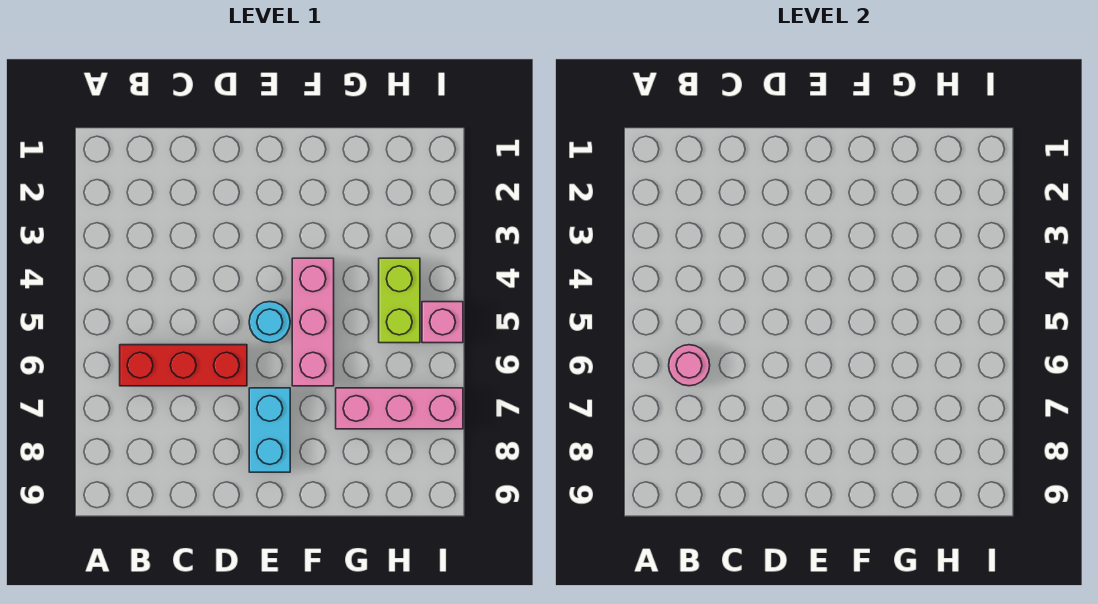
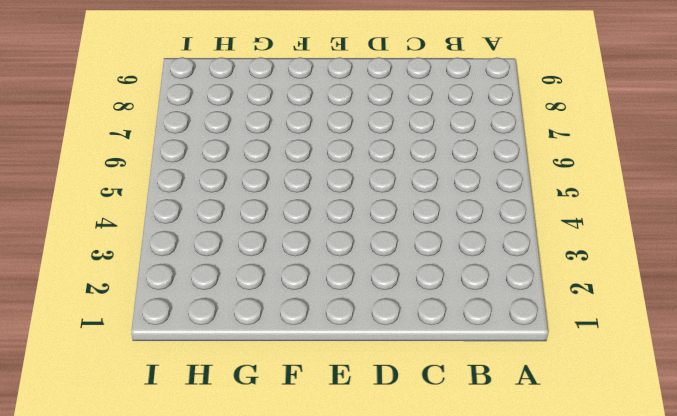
none -> red brick B6:D6 level 1
none -> cyan round brick E5 level 1

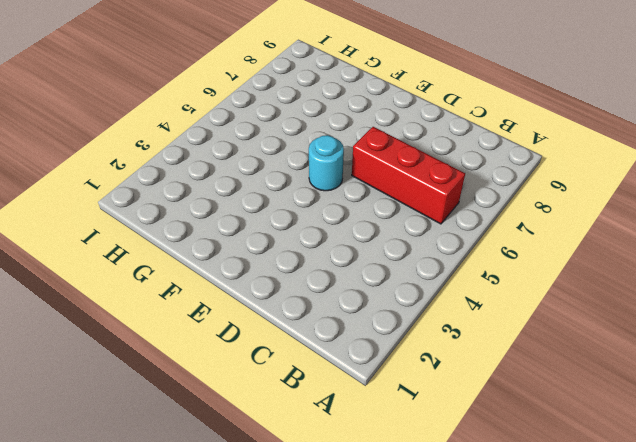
none -> cyan brick E7:E8 level 1
none -> pink brick F4:F6 level 1

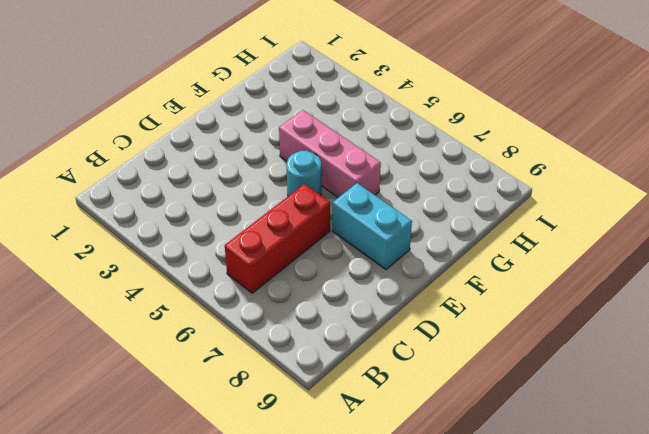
none -> pink brick G7:I7 level 1
none -> lime brick H4:H5 level 1

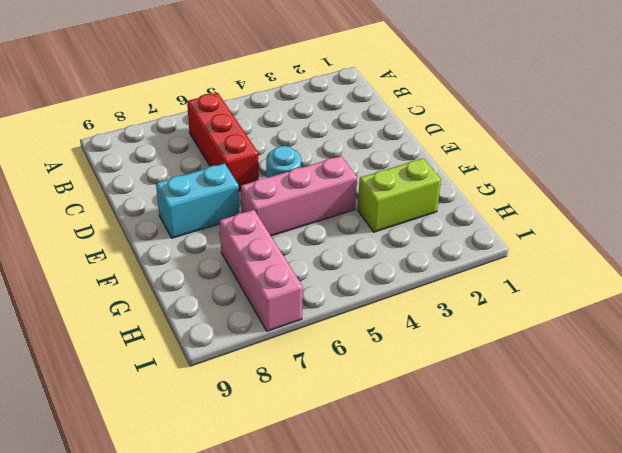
lime brick G2:G3 level 1 -> lime brick H4:H5 level 1
none -> pink brick I5 level 1
none -> pink round brick B6 level 2

